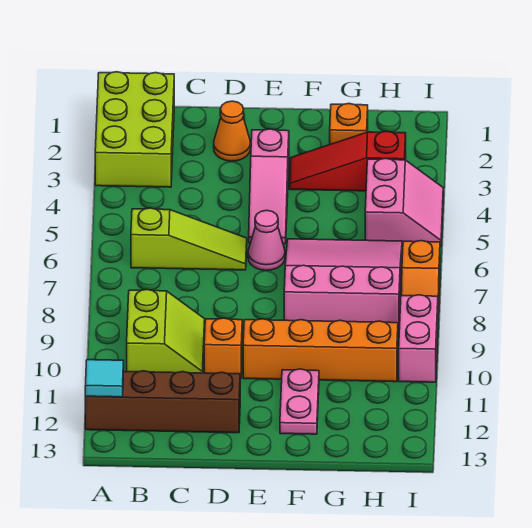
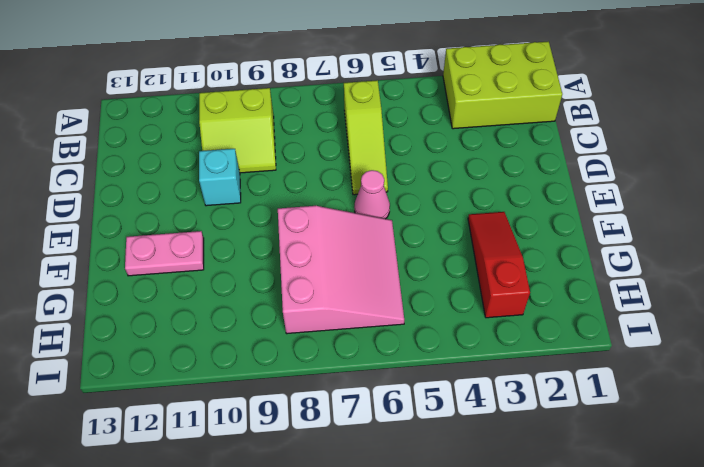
cyan brick D10 level 1 -> orange brick D10 level 1
none -> brown brick A12:D12 level 1
none -> orange cone D2 level 1
none -> pink slope E3:E5 level 1 top 3

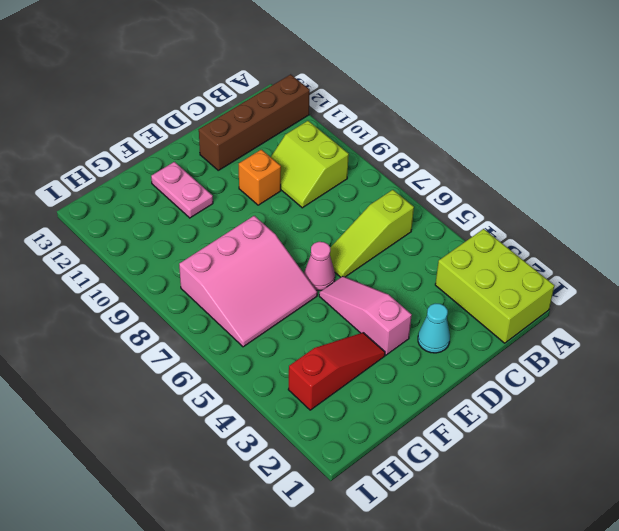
cyan cone D2 level 1 -> orange cone D2 level 1
none -> orange brick E10:H10 level 1
none -> orange brick G2 level 1
none -> pink slope H4:I5 level 1 top H

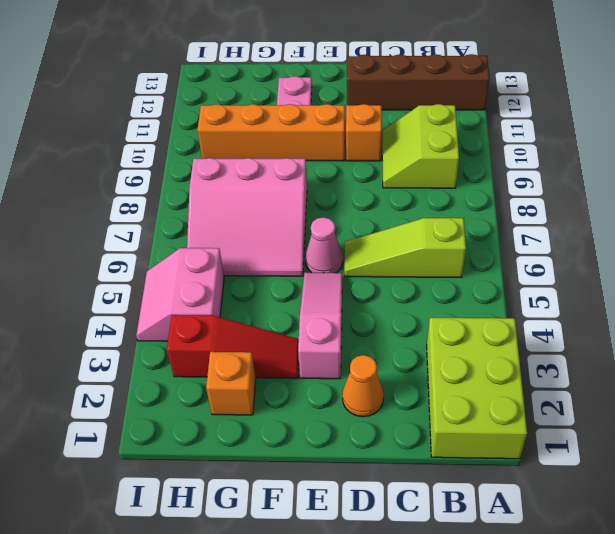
none -> orange slope I7:I8 level 1 top 7
none -> pink brick I9:I10 level 1
none -> cyan tile A12 level 2

